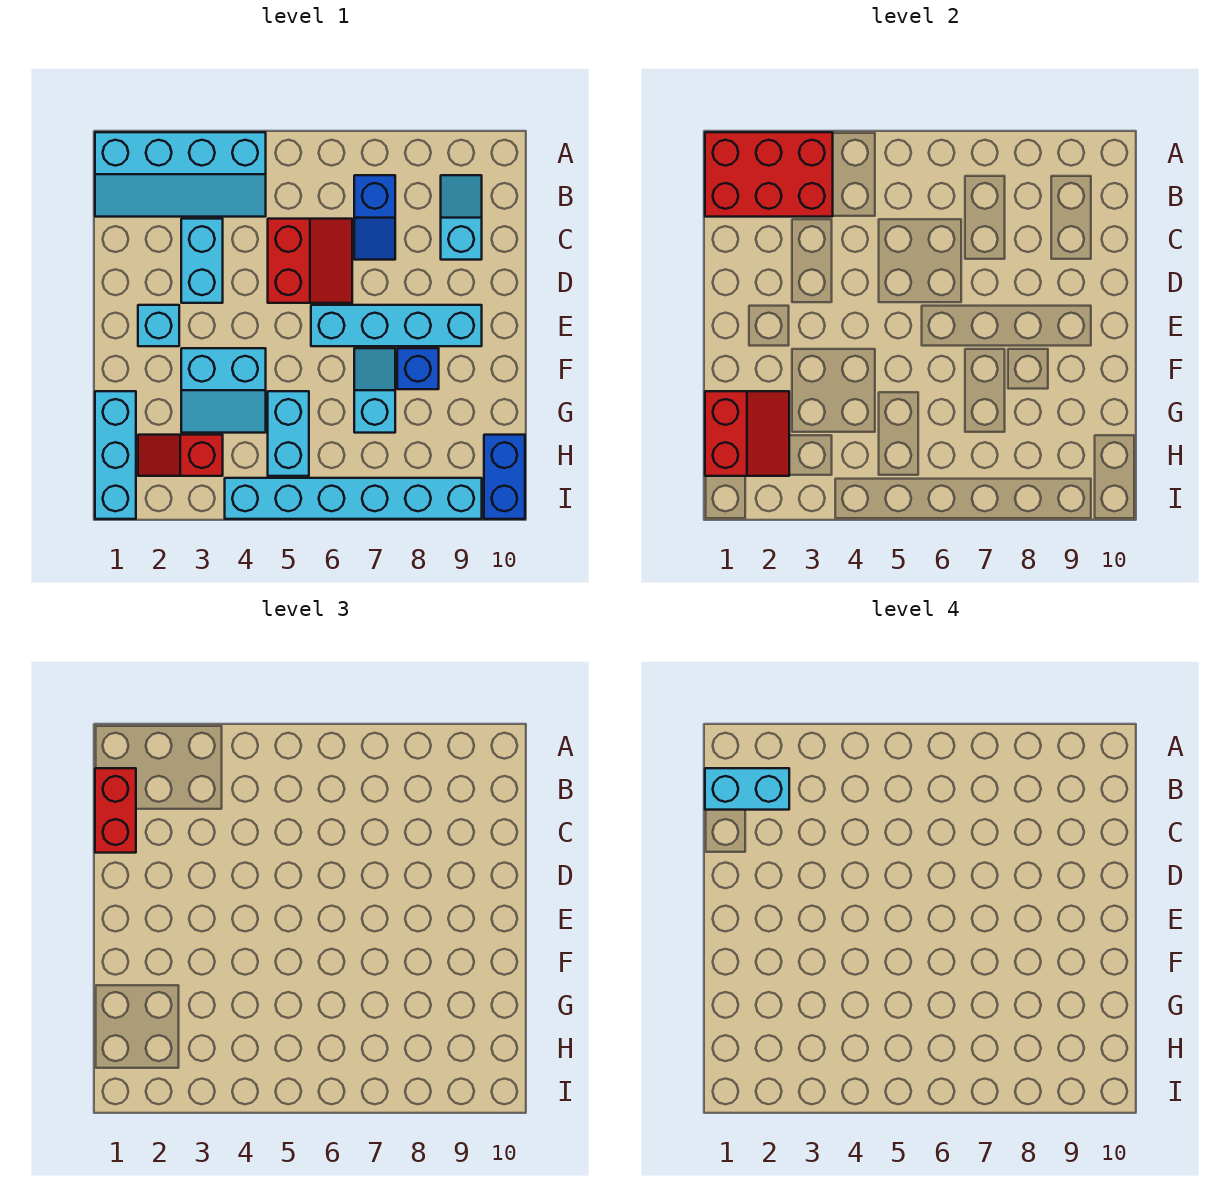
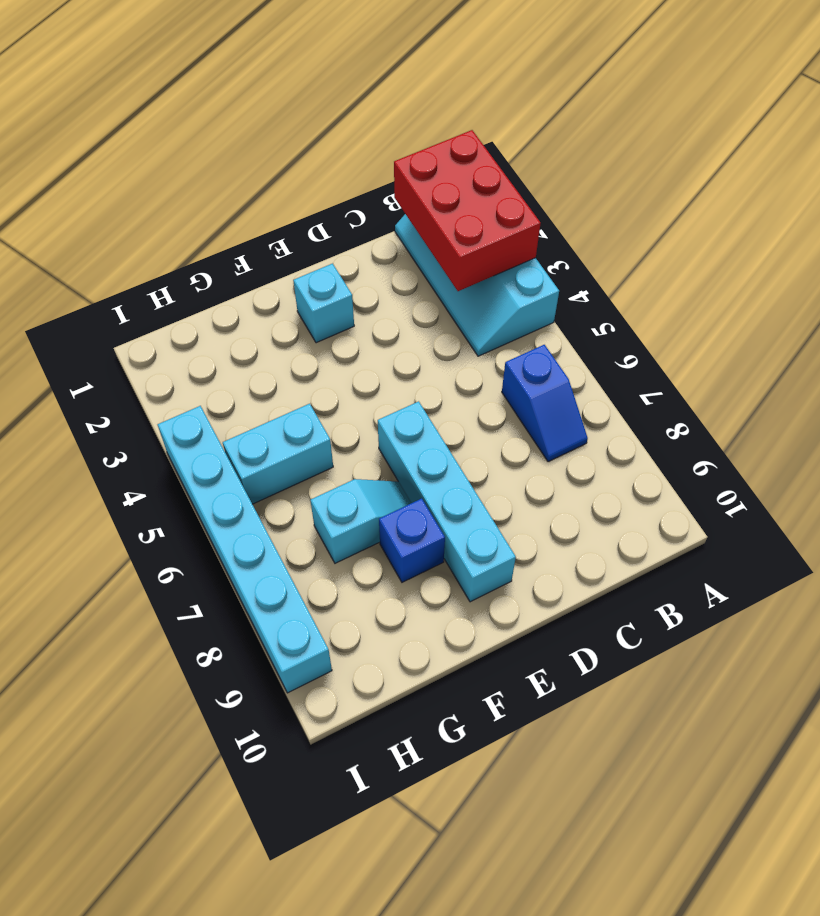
blue slope B6:B7 level 1 top 6 -> blue slope B7:C7 level 1 top B
none -> cyan slope B9:C9 level 1 top C
none -> cyan brick C3:D3 level 1
none -> red slope C5:D6 level 1 top 5

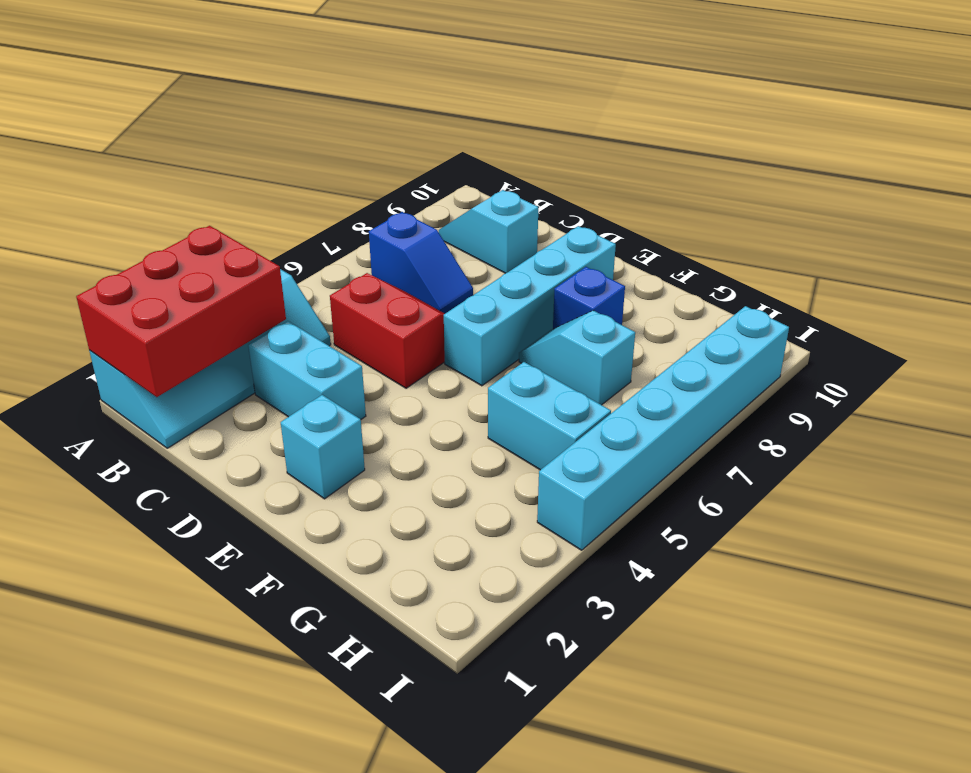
none -> cyan slope F3:G4 level 1 top F
none -> cyan brick G1:I1 level 1
none -> red slope H2:H3 level 1 top 3

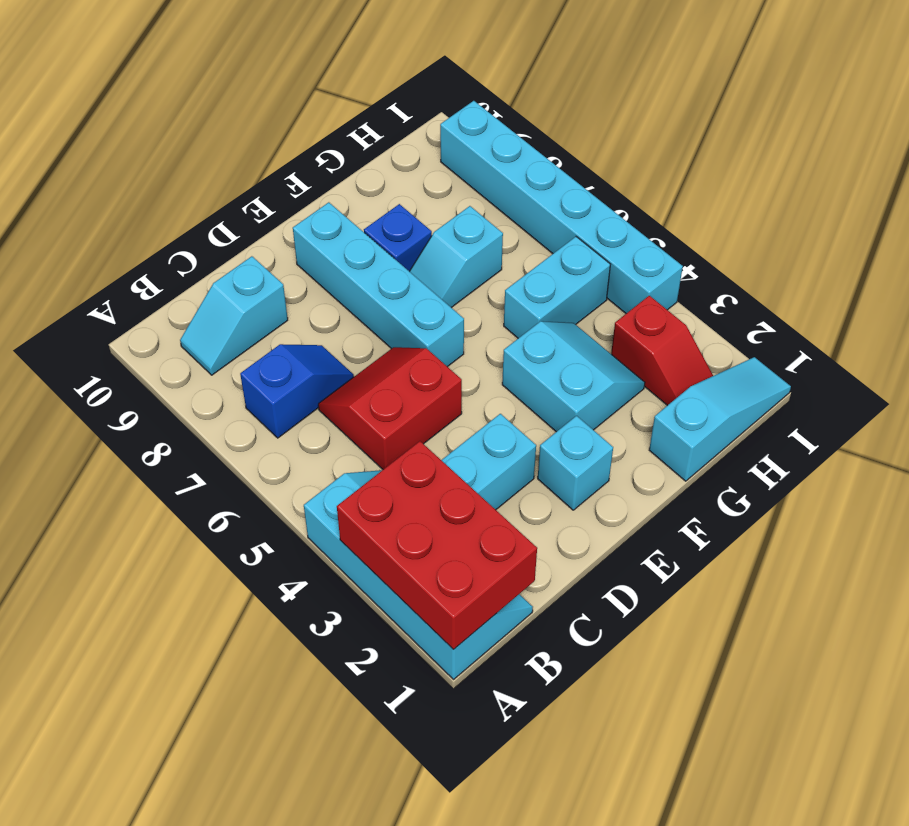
cyan slope G1:I1 level 1 top G -> cyan brick G1:I1 level 1
none -> blue brick H10:I10 level 1
none -> red slope G1:H2 level 2 top 1
none -> red brick B1:C1 level 3

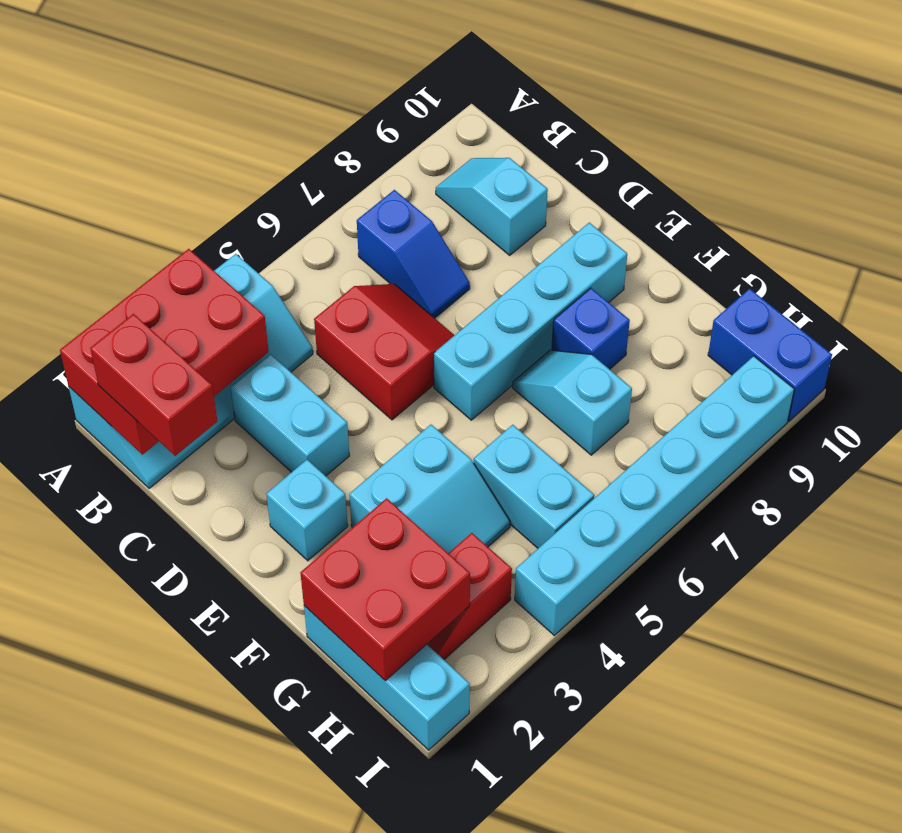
red brick G1:H2 level 2 -> red slope G1:H2 level 2 top 1
none -> cyan brick B1:B2 level 4

